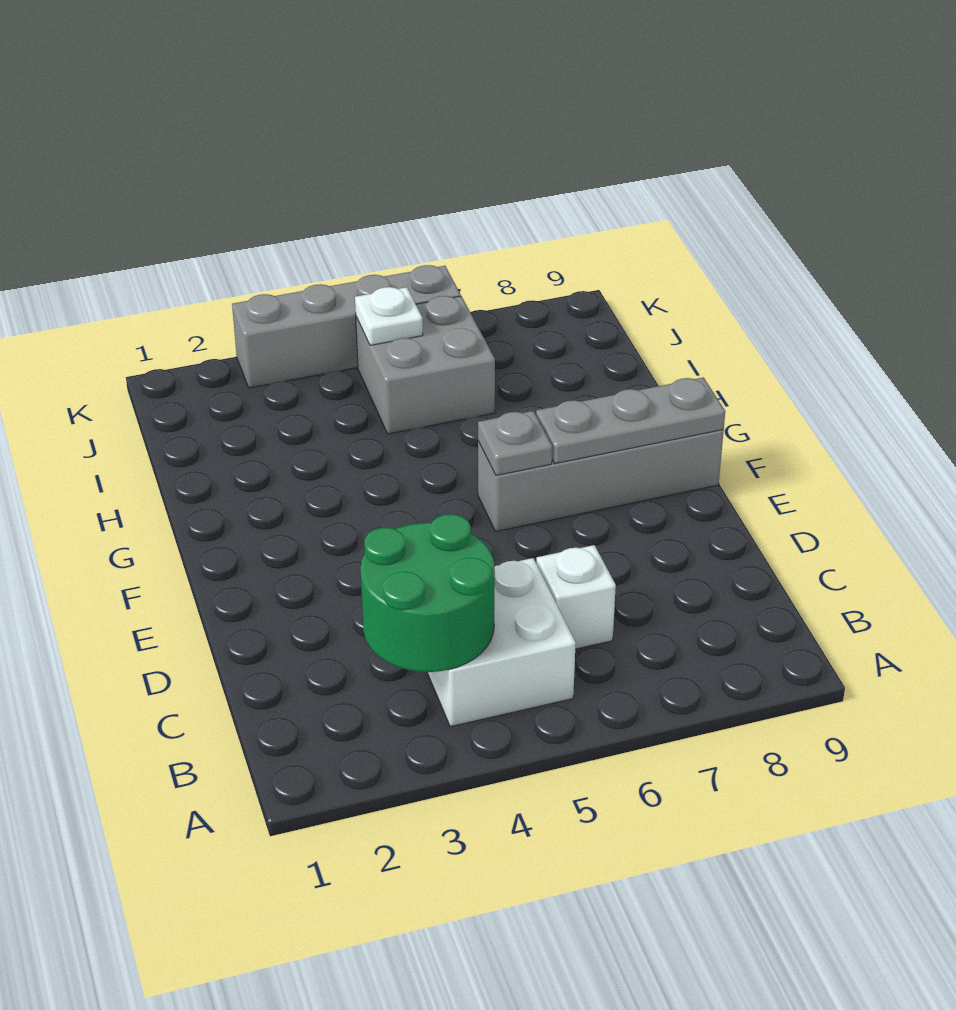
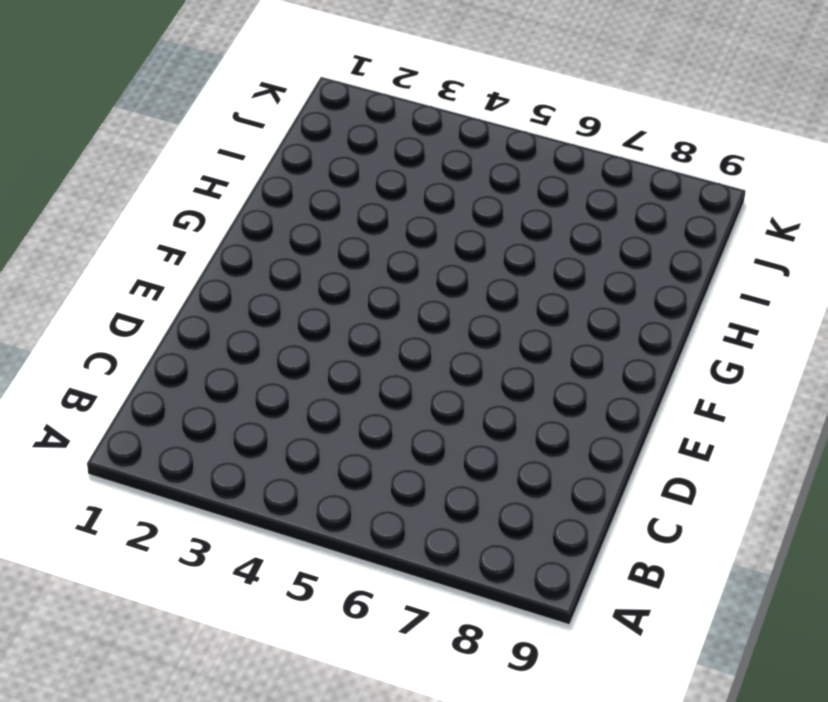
none -> white brick B4:C5 level 1
none -> white brick C6 level 1

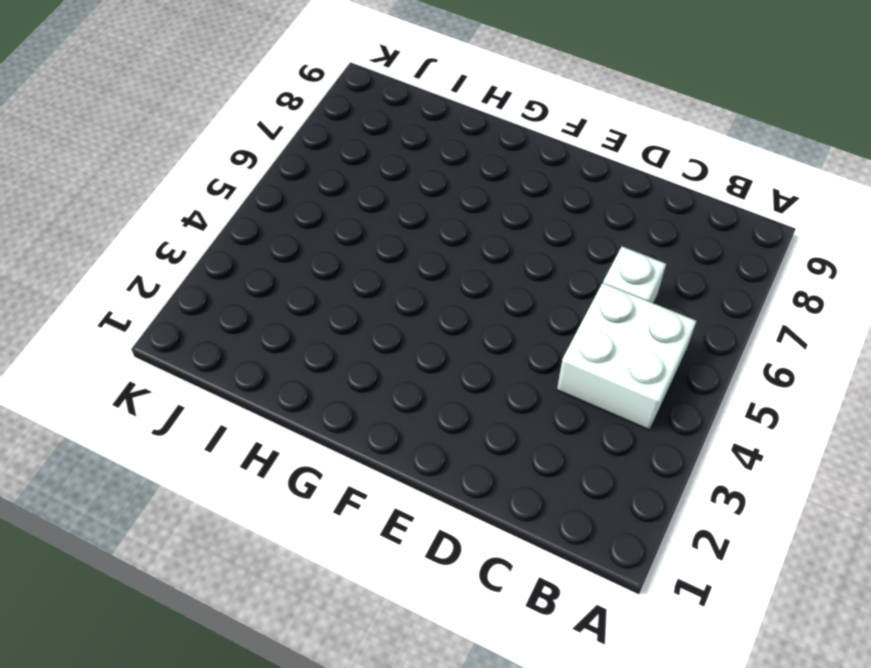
none -> grey brick F6:F9 level 1
none -> grey brick I5:J6 level 1

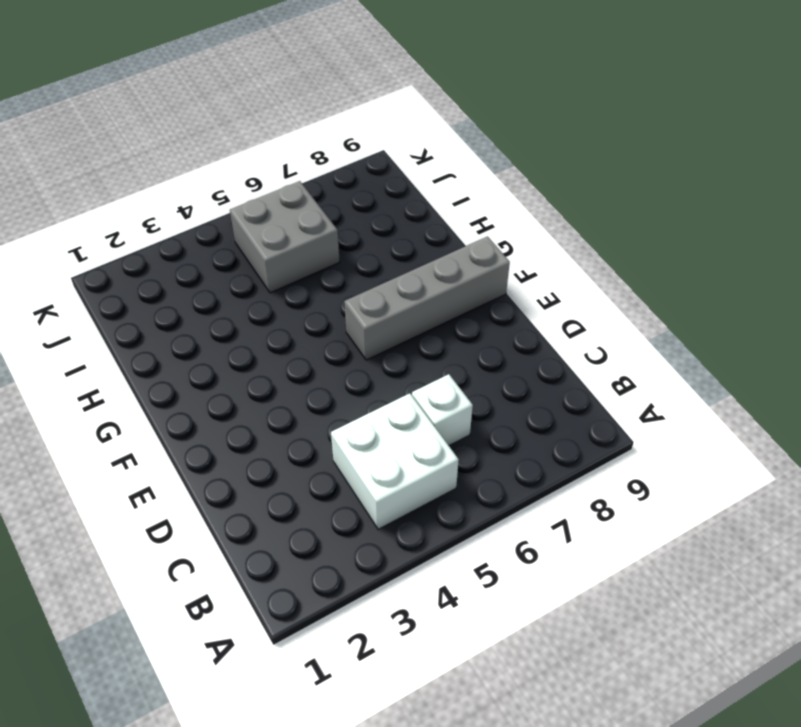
none -> grey brick K3:K6 level 1
none -> green round brick B3:C4 level 2

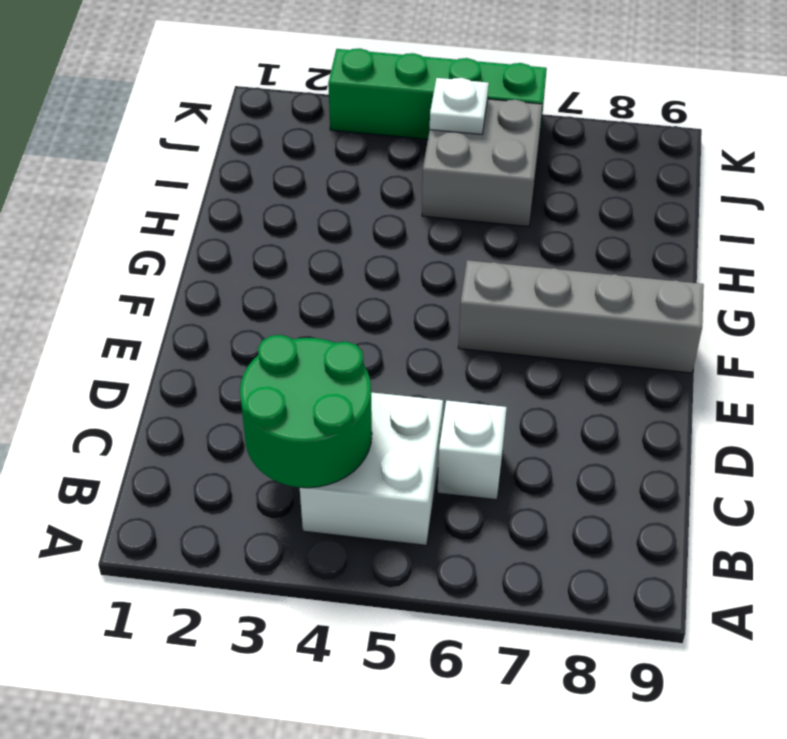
green brick K3:K6 level 1 -> grey brick K3:K6 level 1
none -> grey plate F6 level 2
none -> grey plate F7:F9 level 2

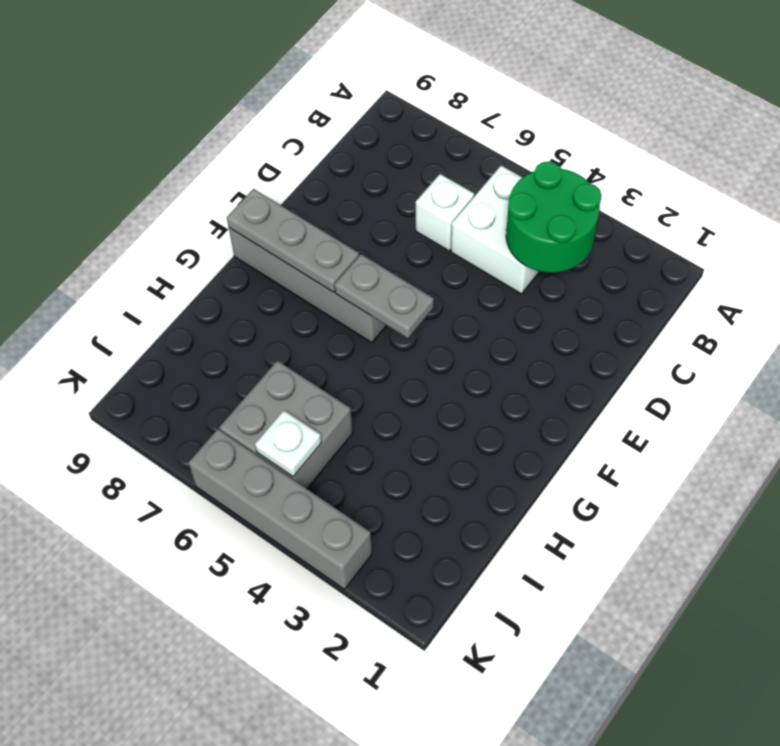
grey plate F5:F6 level 2 -> grey plate F6 level 2

